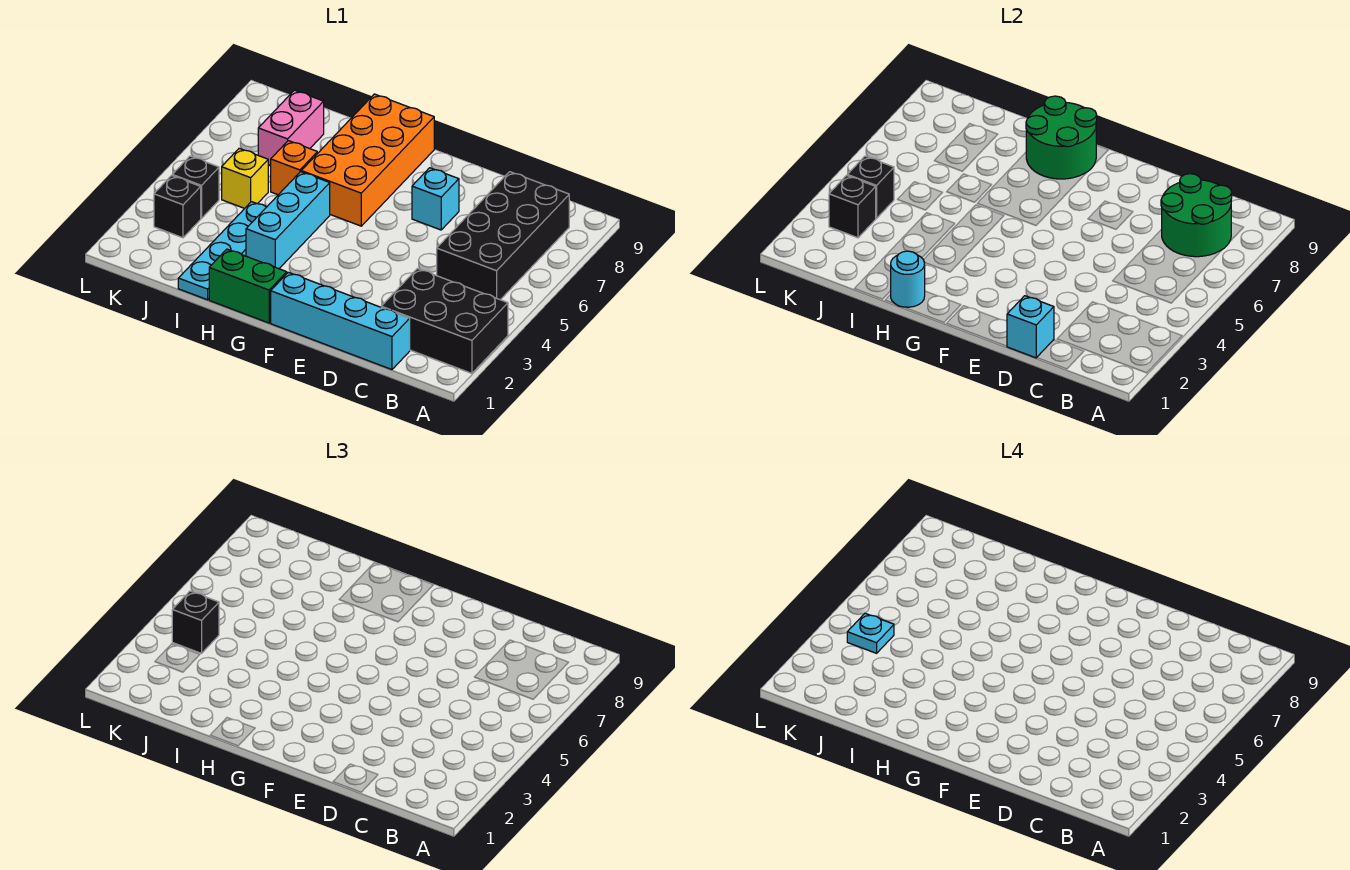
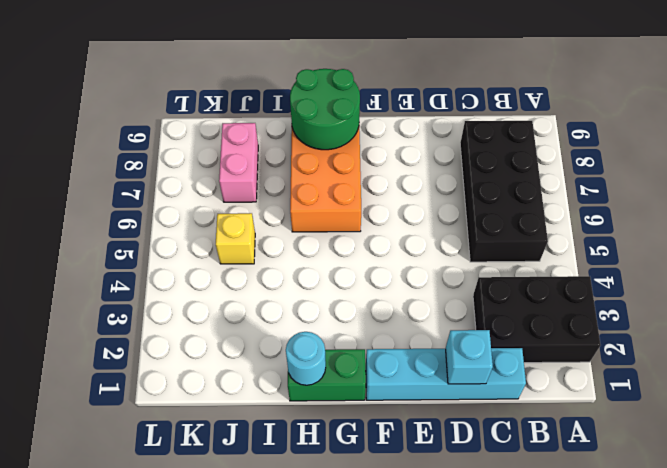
none -> cyan brick E7 level 1
none -> cyan brick H3:H5 level 1
none -> cyan plate I1:I4 level 1

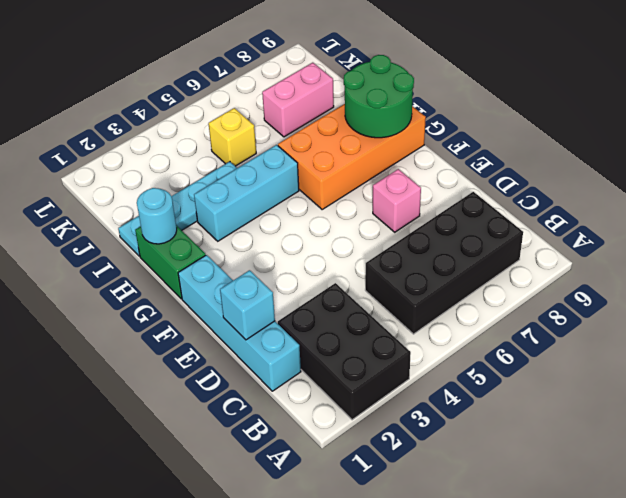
pink brick E7 level 1 -> cyan brick E7 level 1
none -> orange brick I6 level 1
none -> black brick K3 level 1
none -> black brick K4 level 1

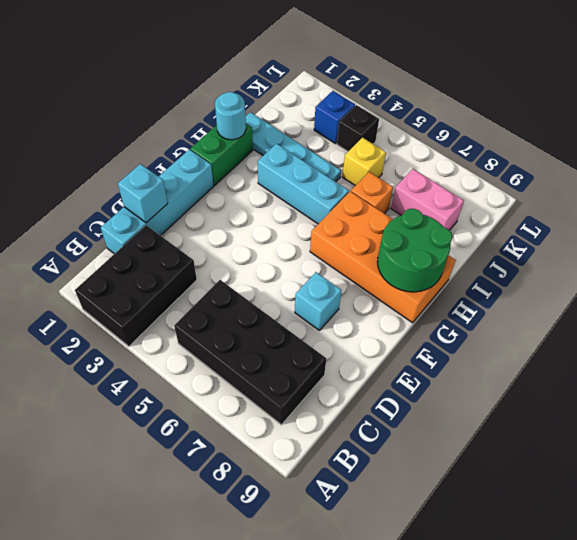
blue brick K3 level 1 -> black brick K3 level 1
none -> green round brick B7:C8 level 2
none -> black brick K3 level 2
none -> black brick K4 level 2

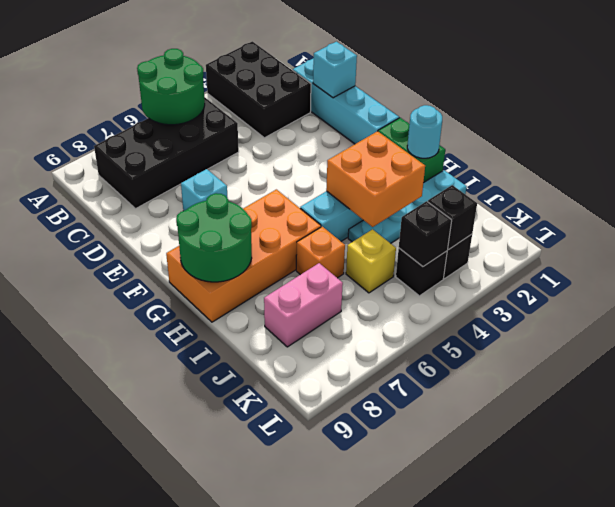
green round brick A5:B6 level 2 -> green round brick B7:C8 level 2
orange brick H3:I4 level 2 -> none
none -> black brick K4 level 3
none -> cyan plate K4 level 4

